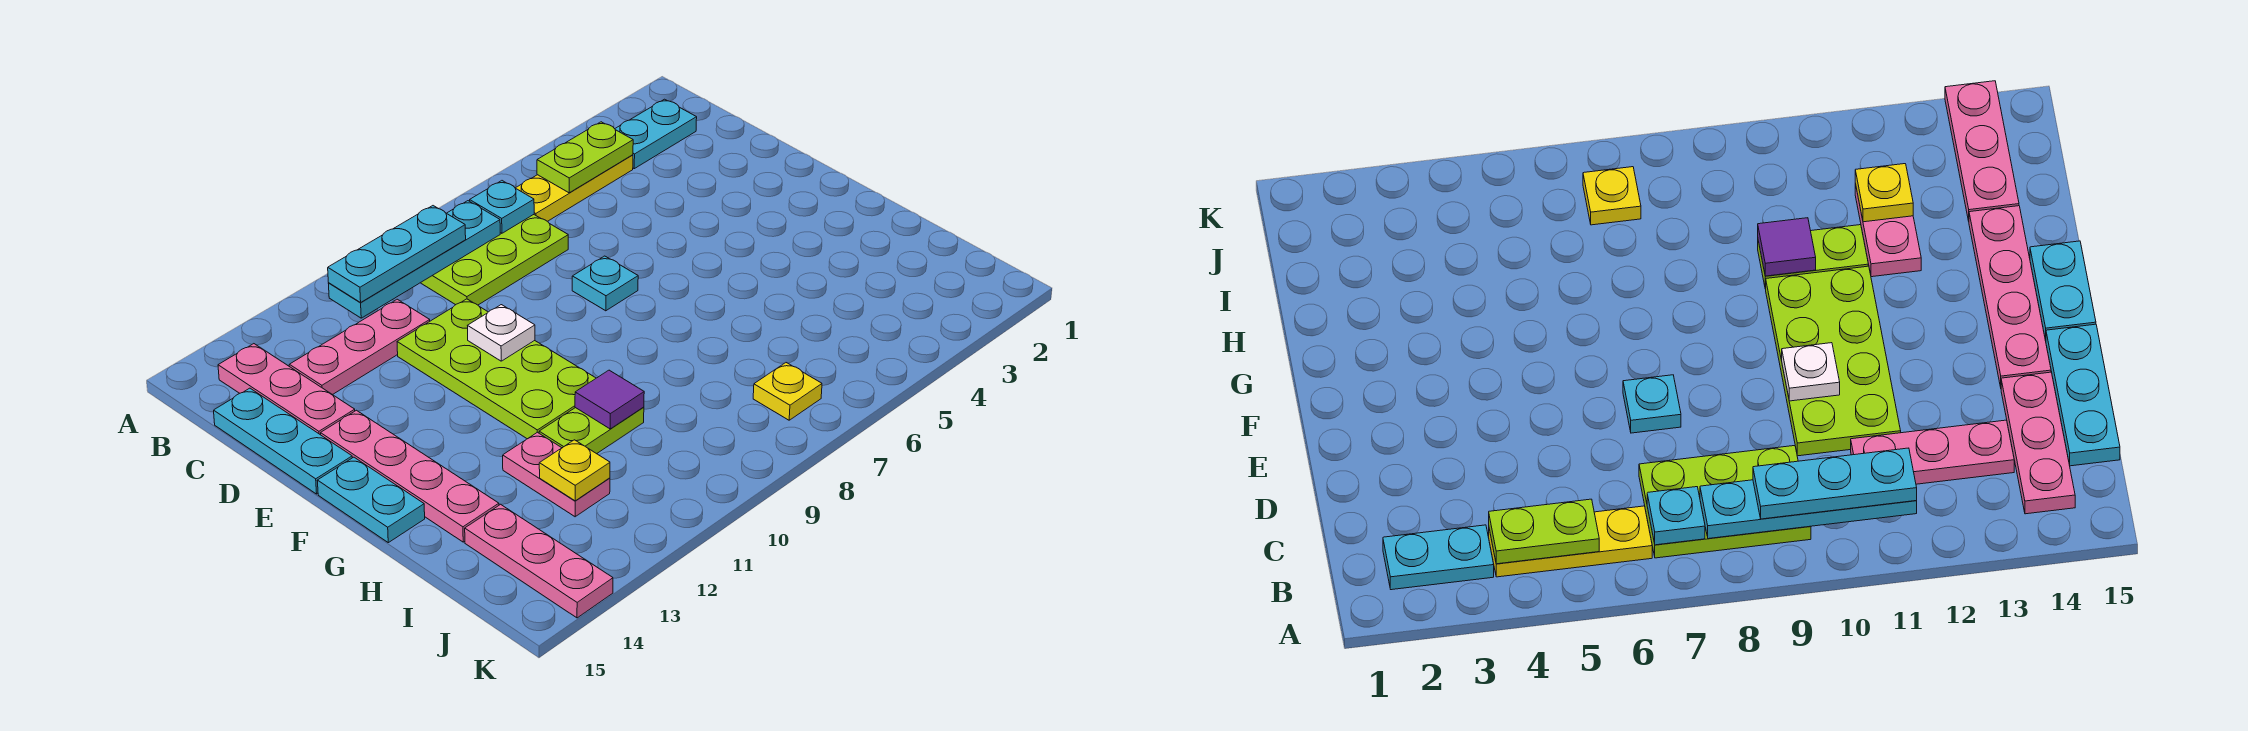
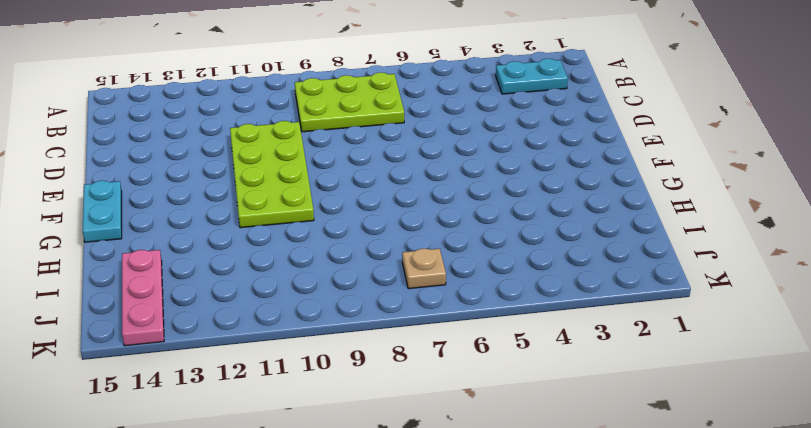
tan plate J7 level 1 -> yellow plate J7 level 1
none -> yellow plate B4:B6 level 1
none -> pink plate B14:D14 level 1
none -> pink plate C11:C13 level 1

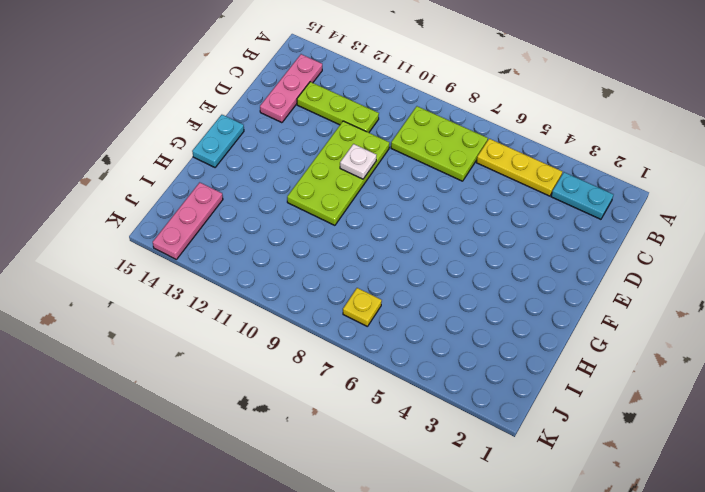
lime plate C11:C13 level 1 -> pink plate C11:C13 level 1
none -> cyan plate C15:E15 level 1
none -> cyan plate E7 level 1
none -> pink plate E14:H14 level 1

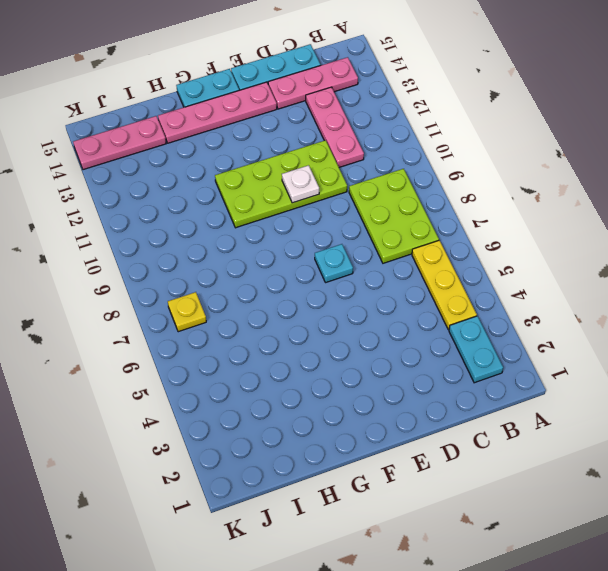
none -> lime plate H10:H11 level 1
none -> pink plate H12:I12 level 1
none -> lime plate B4:B5 level 2

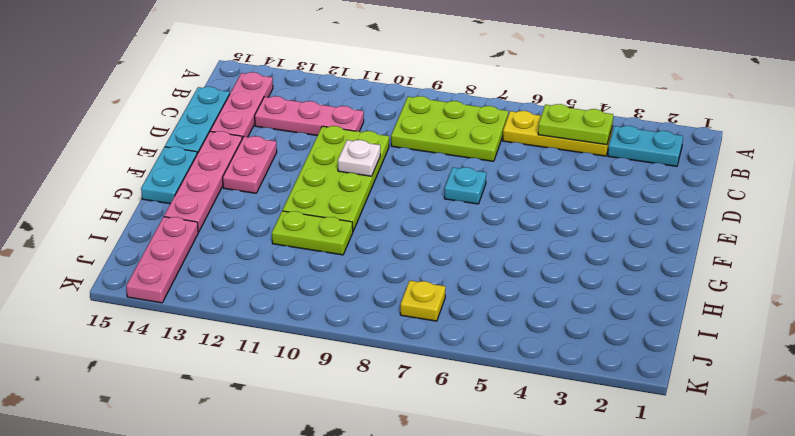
pink plate E13:F13 level 1 -> pink plate H12:I12 level 1
none -> cyan plate B7 level 2
none -> cyan plate B8:B11 level 2
none -> purple tile H10 level 2

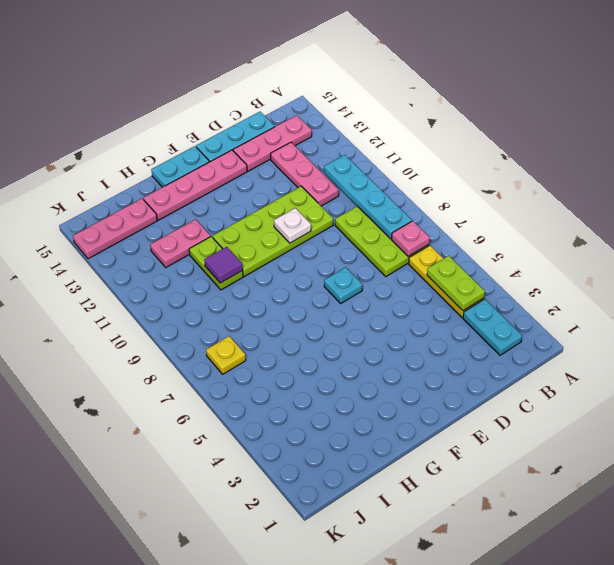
pink plate B7 level 2 -> cyan plate B7 level 2
none -> yellow plate I12 level 2
none -> cyan plate B9:B11 level 3

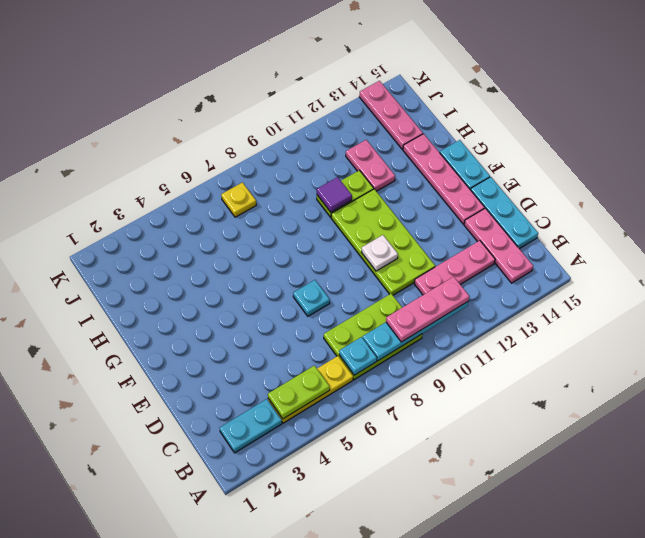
pink plate B9:B11 level 3 -> cyan plate B9:B11 level 3
none -> yellow plate I12 level 2

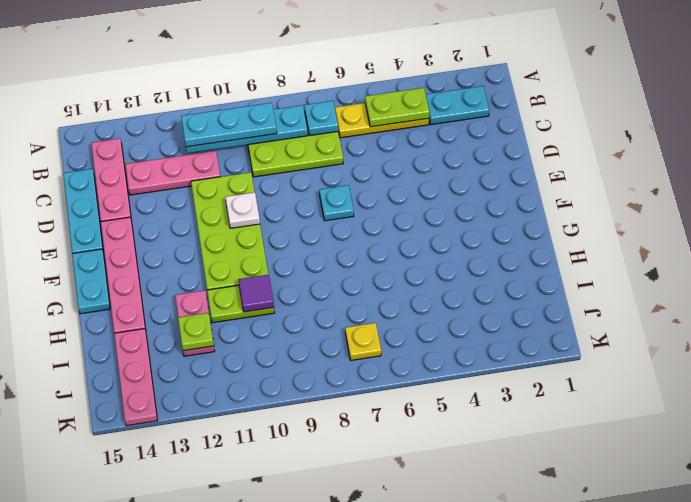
lime plate I12 level 2 -> yellow plate I12 level 2

